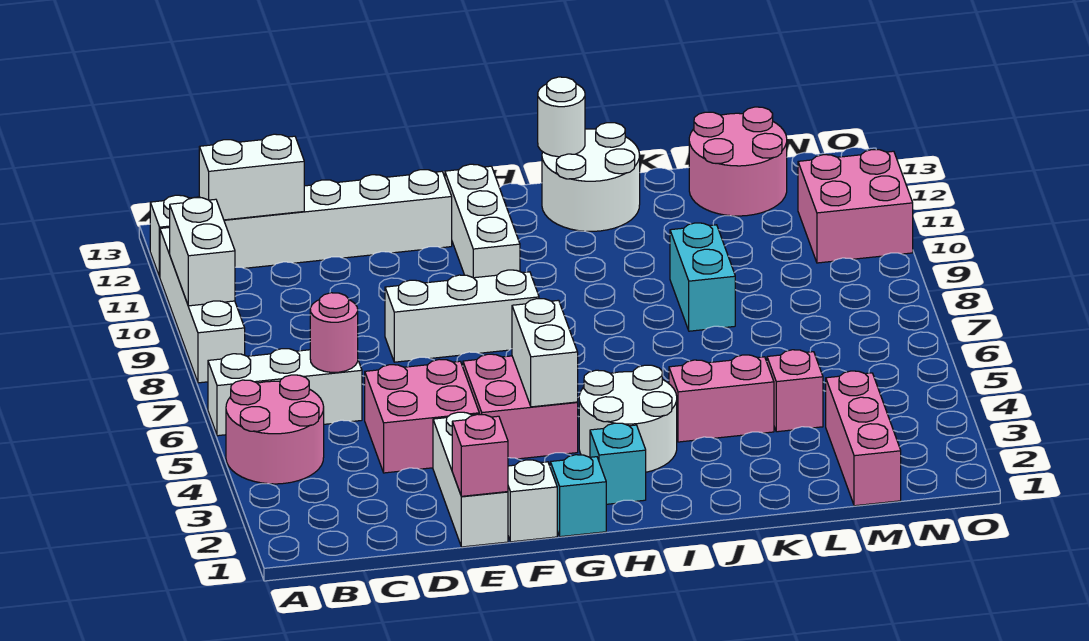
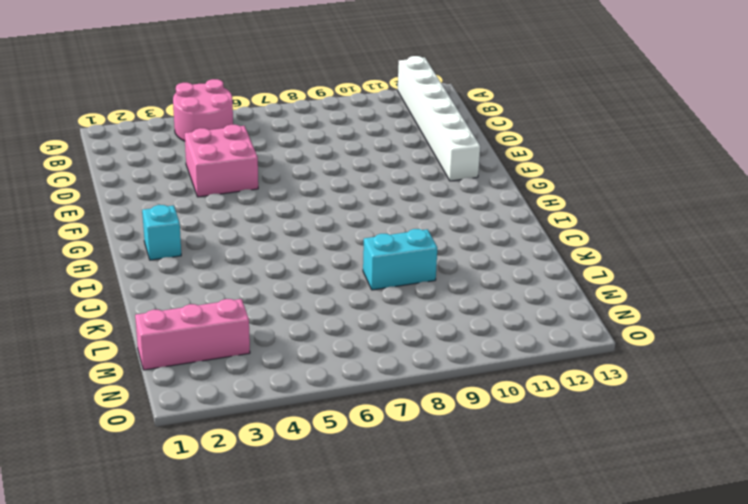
none -> white brick A6:C6 level 1
none -> white brick A8:A11 level 1
none -> white brick E1:E3 level 1

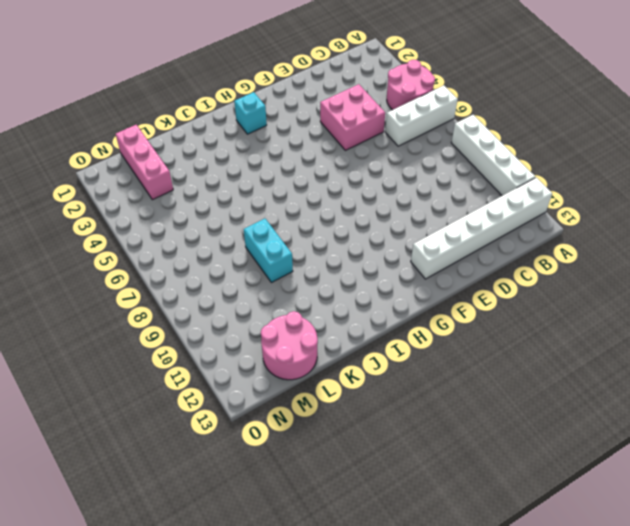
none -> white brick E1:E3 level 1
none -> white brick E8:G8 level 1
none -> white brick F1 level 1

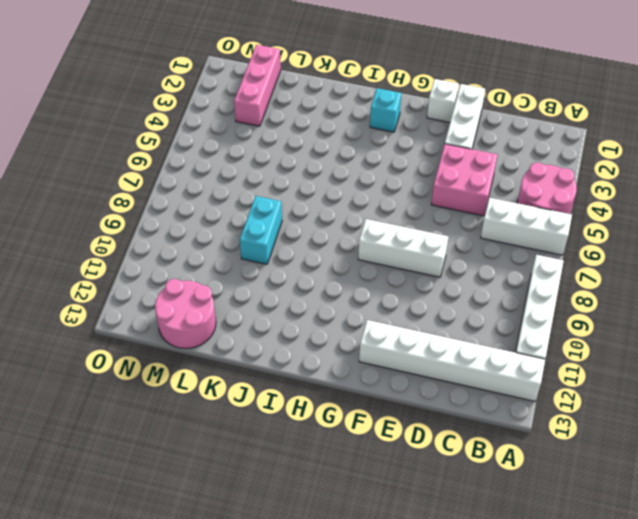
none -> pink brick F4:G5 level 1
none -> cyan brick G1 level 1
none -> white brick G10:G12 level 1

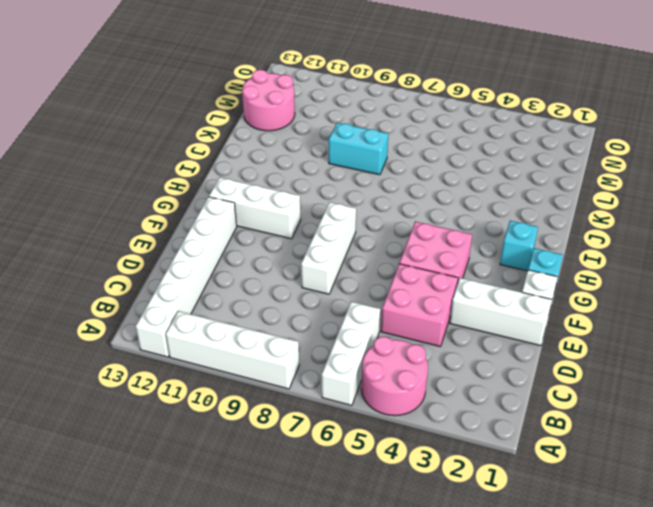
none -> white round brick H3:I4 level 1
none -> white round brick I12:J13 level 1
none -> pink brick J4:K4 level 1

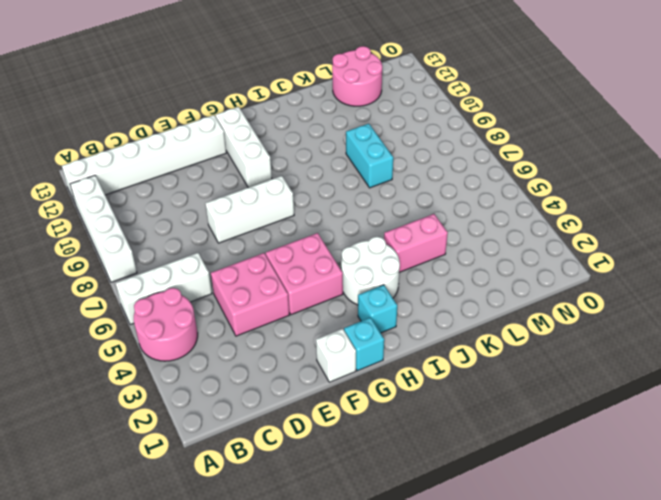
none -> white brick E1:E3 level 1
none -> white round brick I12:J13 level 1
none -> pink brick L4 level 1

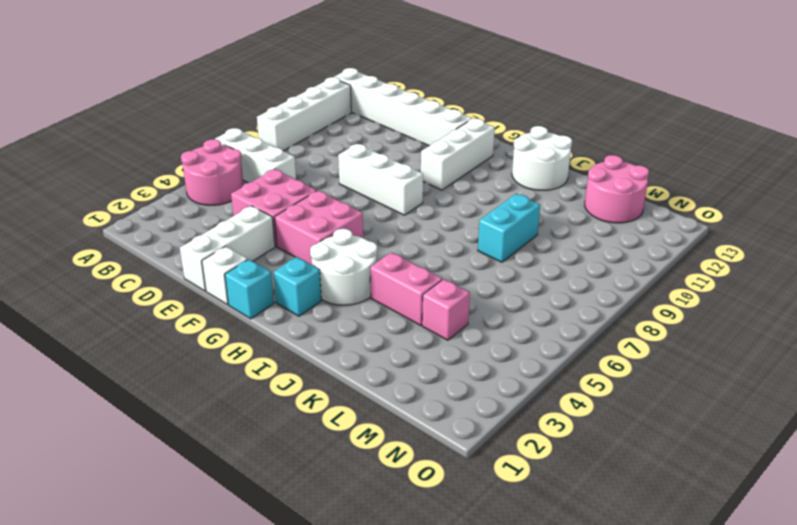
none -> pink brick M1:M3 level 1
none -> pink brick N10:O11 level 1
none -> white brick A9:A10 level 2

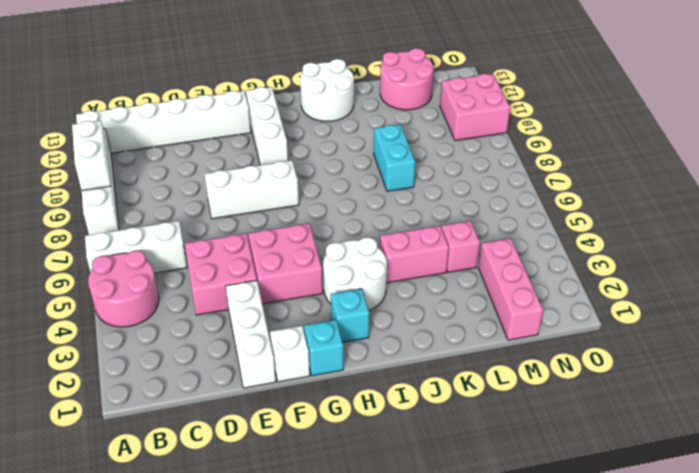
none -> white brick B12:C12 level 2
none -> pink round brick C6 level 2
none -> pink brick E1 level 2

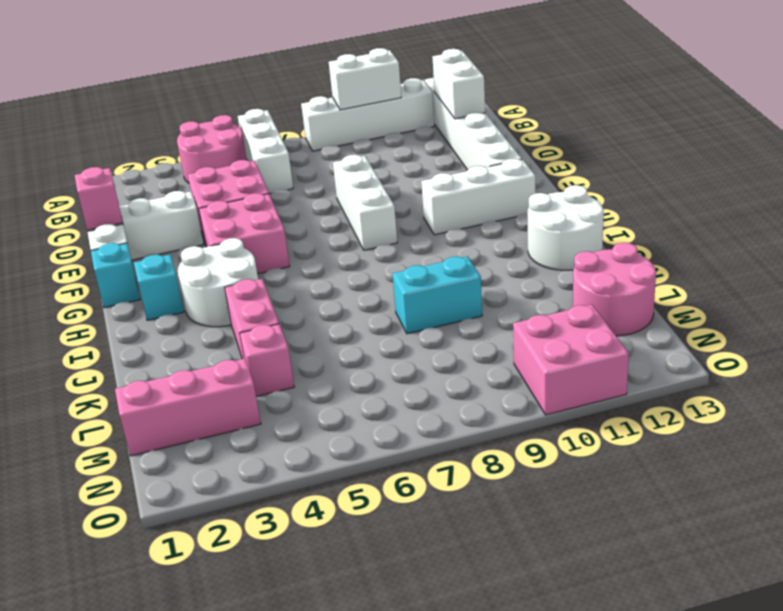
none -> pink round brick C6 level 2
none -> white brick G4:G5 level 2
none -> white round brick I13 level 2

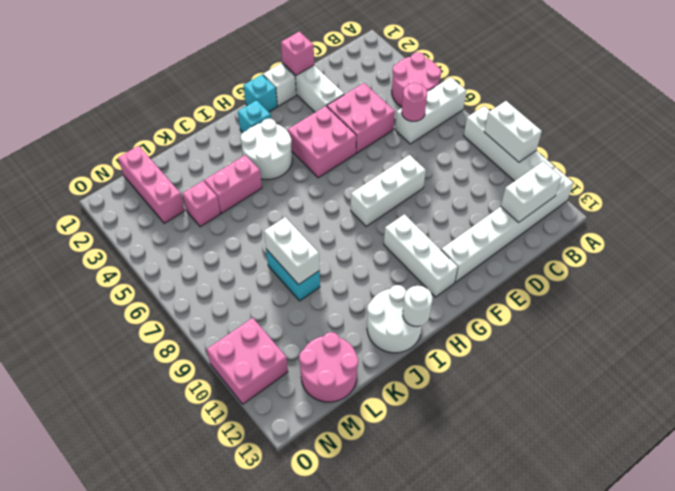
white brick K8:K9 level 2 -> white brick G4:G5 level 2

